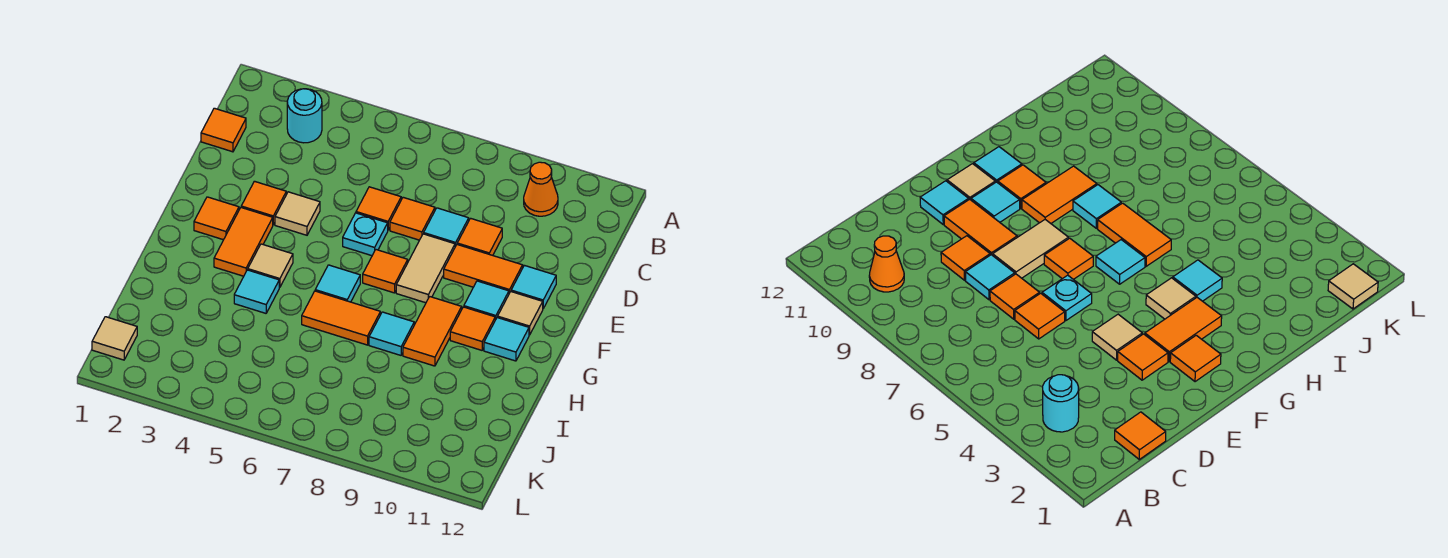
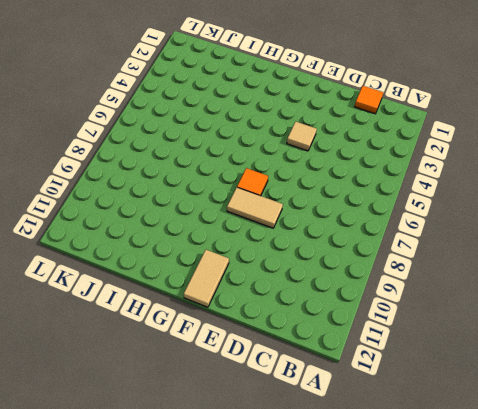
tan tile F11:F12 level 1 -> tan tile F11 level 1
none -> cyan round brick B3 level 1
none -> orange cone B10 level 1
none -> orange tile D6 level 1

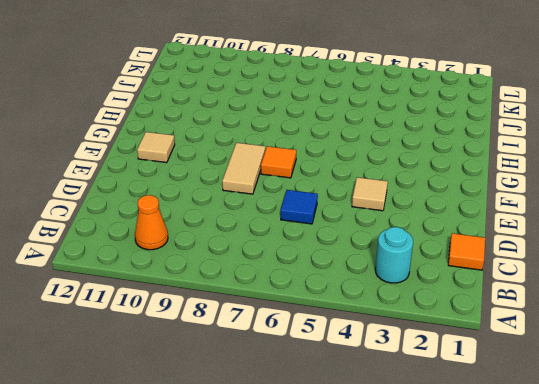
blue tile D6 level 1 -> orange tile D6 level 1
none -> orange tile D7 level 1
none -> cyan tile D8 level 1
none -> orange tile D9 level 1

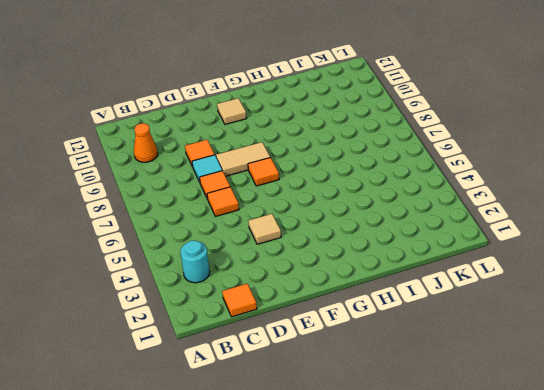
none -> orange tile E3 level 1
none -> cyan plate E6 level 1
none -> orange tile E9:E10 level 1

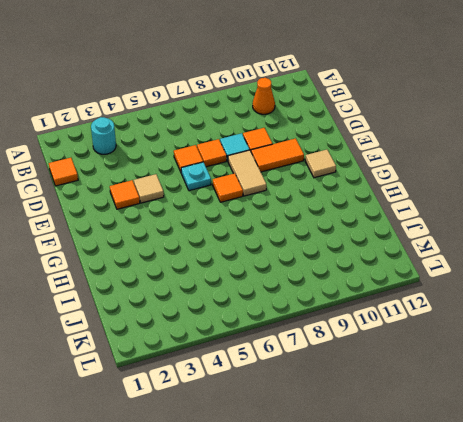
none -> cyan tile E11 level 1
none -> orange tile F2 level 1
none -> orange tile F3:G3 level 1

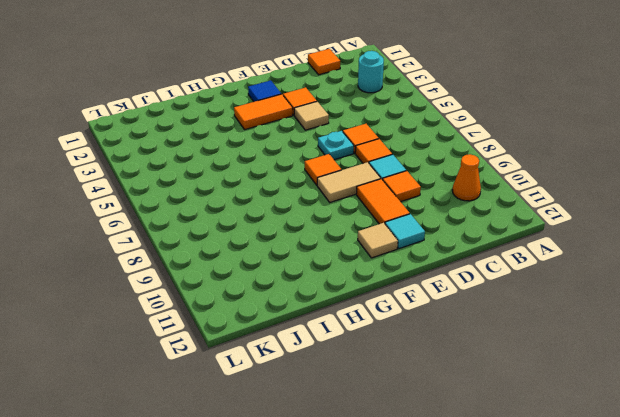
blue tile F2 level 1 -> orange tile F2 level 1
none -> cyan tile F10 level 1
none -> tan tile G4 level 1
none -> cyan tile G6 level 1

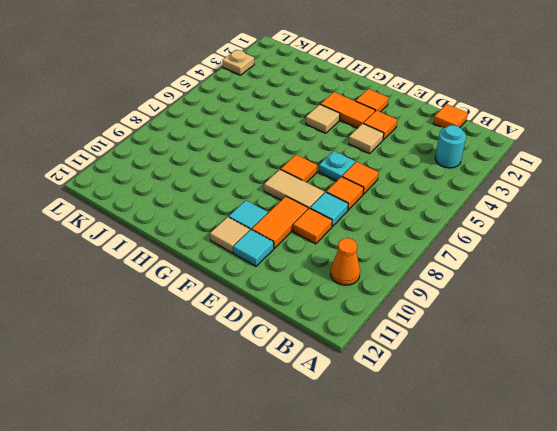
tan plate L3 level 1 -> none
none -> cyan tile G6 level 1
none -> orange tile G9:H9 level 1
none -> orange tile G10 level 1

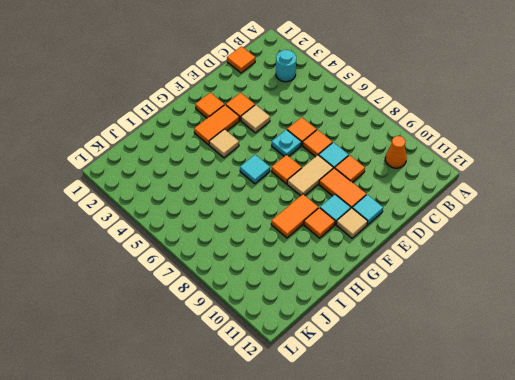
none -> cyan tile G11 level 1
none -> cyan tile H4 level 1
none -> orange tile H6:H7 level 1

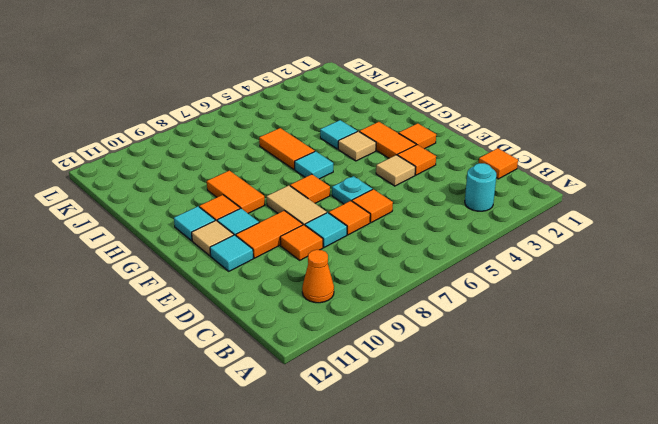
orange tile H6:I6 level 1 -> orange tile H6:H7 level 1
none -> cyan tile H8 level 1
none -> tan tile K1 level 1

